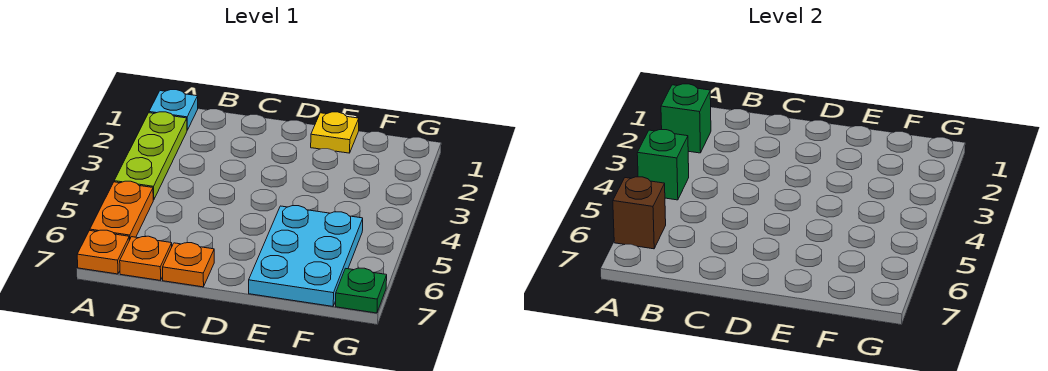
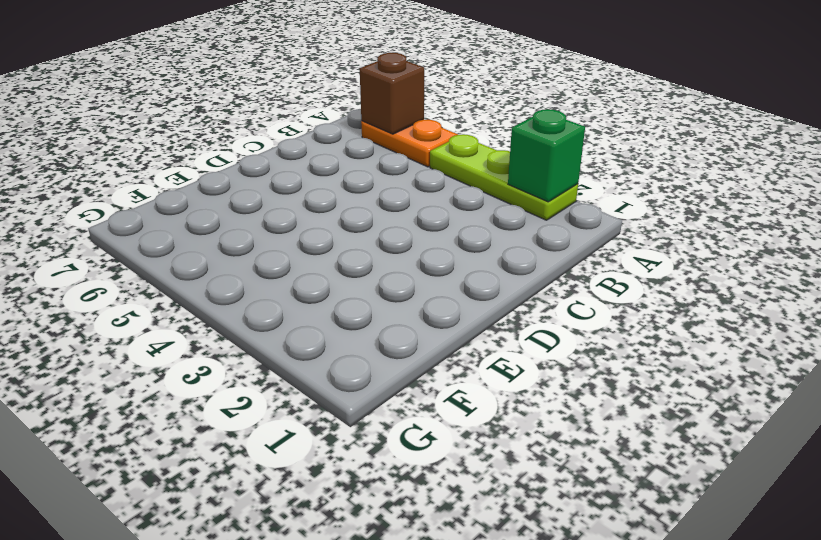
none -> cyan plate A1 level 1
none -> orange plate A7 level 1
none -> orange plate B7 level 1

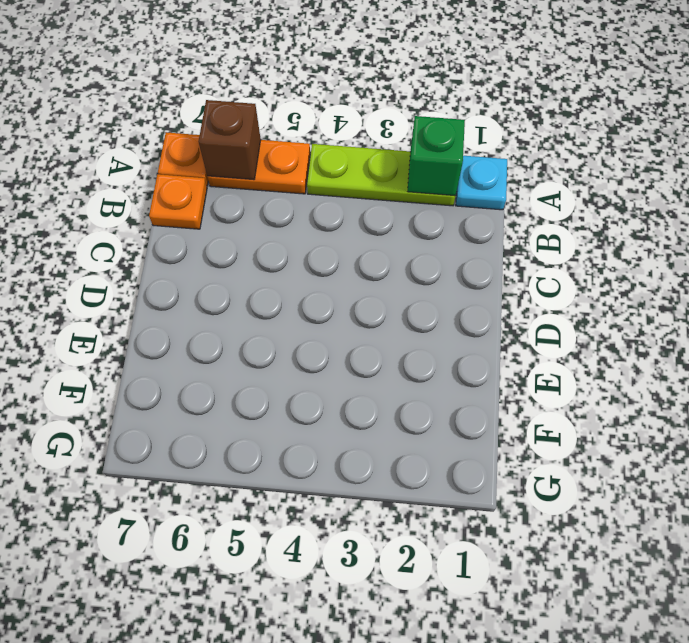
none -> orange plate C7 level 1
none -> yellow plate E1 level 1
none -> cyan plate E5:F7 level 1

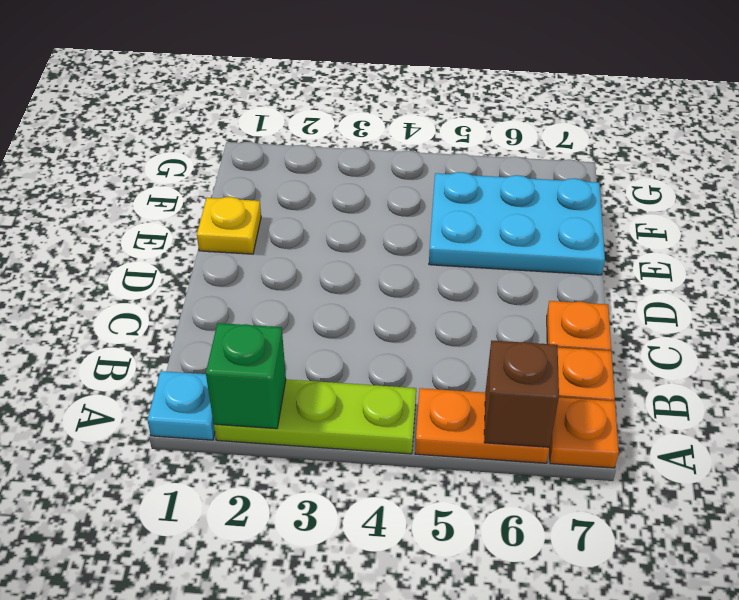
none -> green plate G7 level 1
none -> green brick A4 level 2

